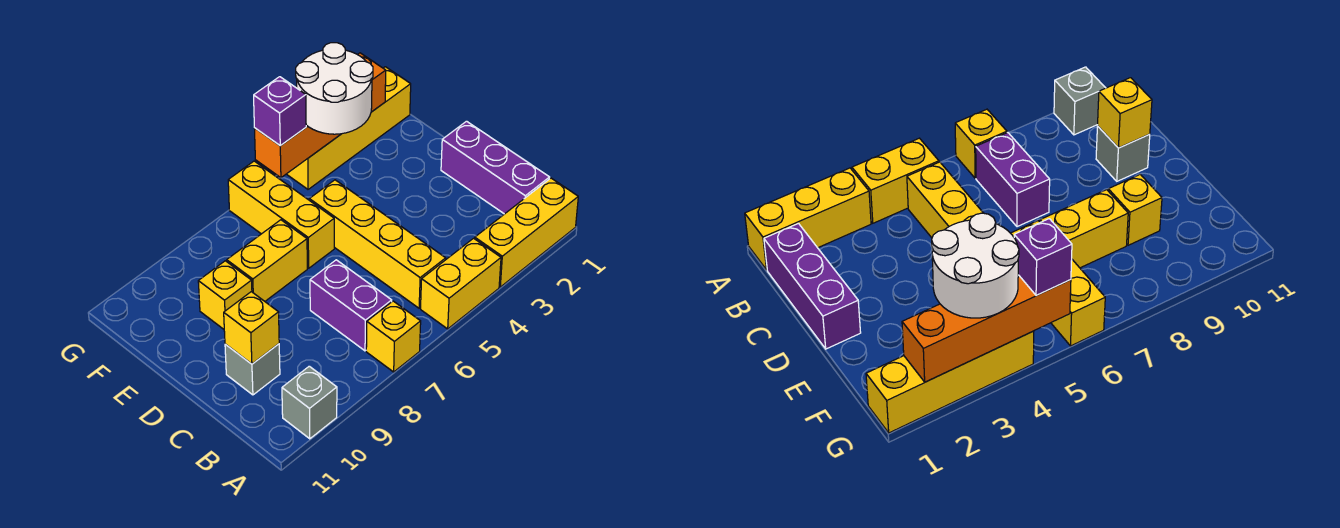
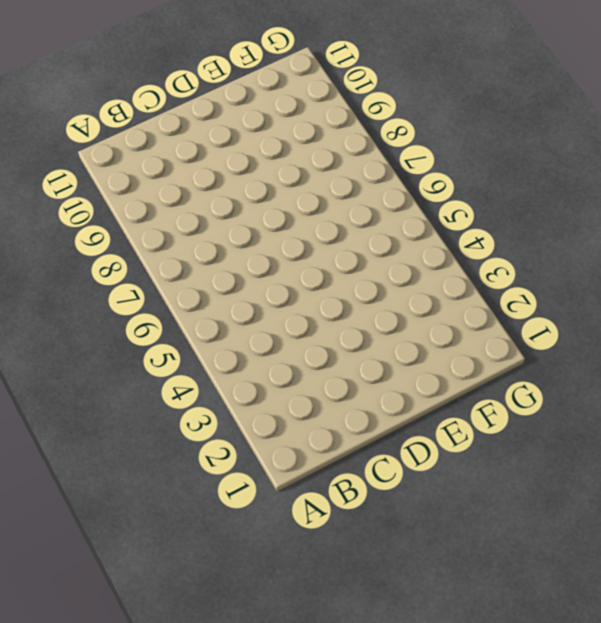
none -> yellow brick A1:A3 level 1
none -> yellow brick A4:A5 level 1
none -> yellow brick A7 level 1

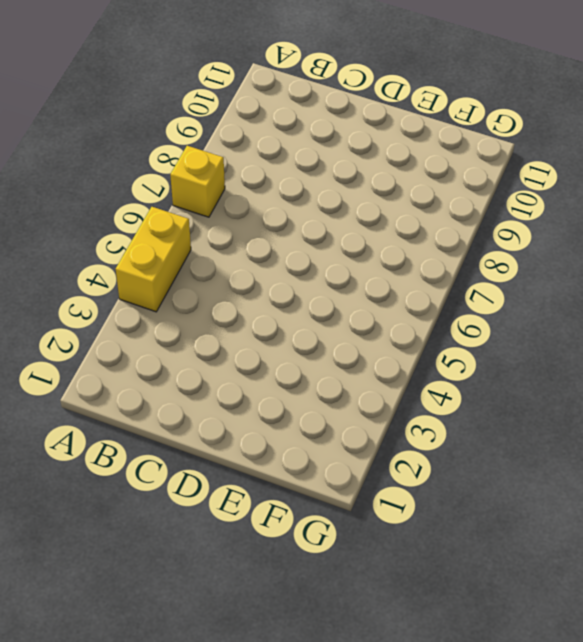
none -> yellow brick A1:A3 level 1
none -> grey brick A10 level 1
none -> purple brick B1:D1 level 1

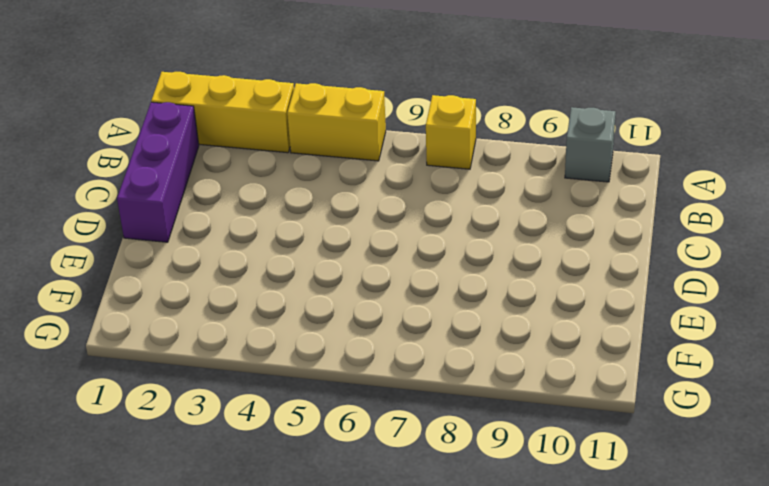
none -> yellow brick B5:E5 level 1
none -> purple brick B7:C7 level 1
none -> grey brick C10 level 1

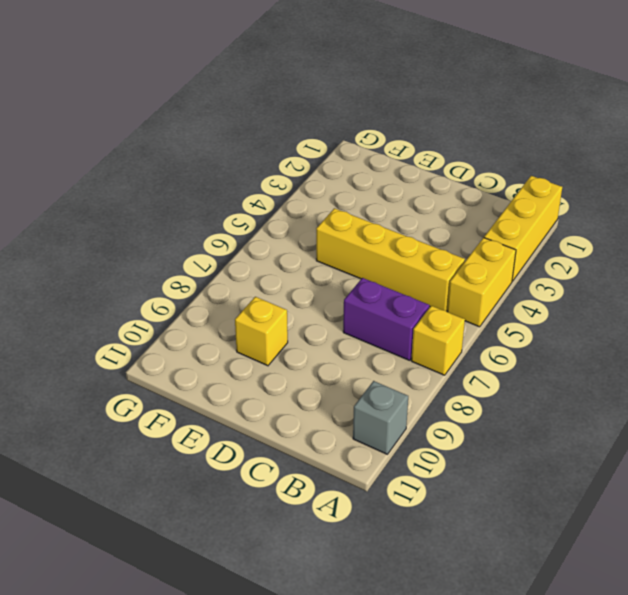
none -> purple brick B1:D1 level 1
none -> grey brick C10 level 1
none -> yellow brick E6:G6 level 1

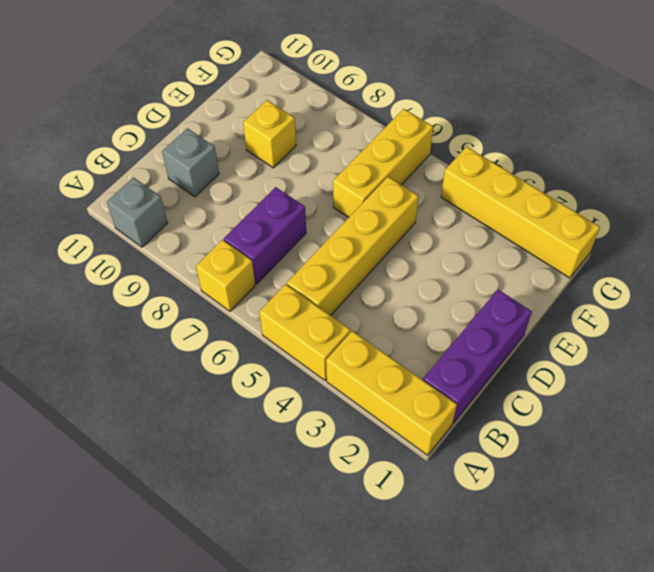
none -> yellow brick E7:E8 level 1
none -> yellow brick C10 level 2
none -> orange brick G2:G5 level 2

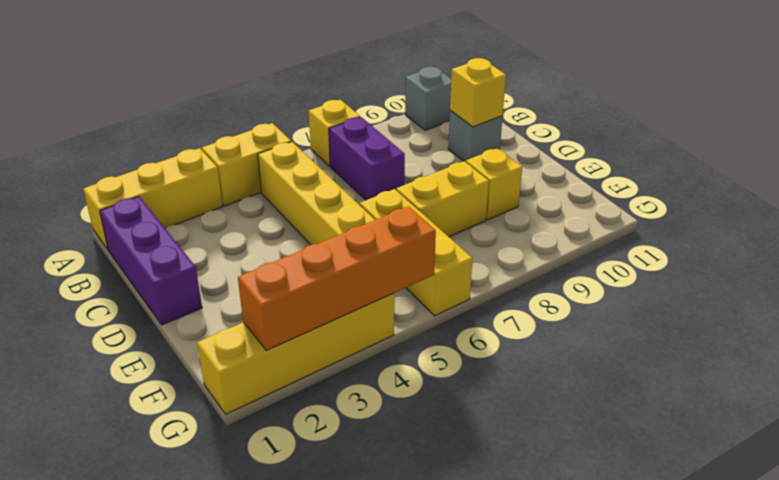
none -> white round brick F3:G4 level 3
none -> purple brick G5 level 3

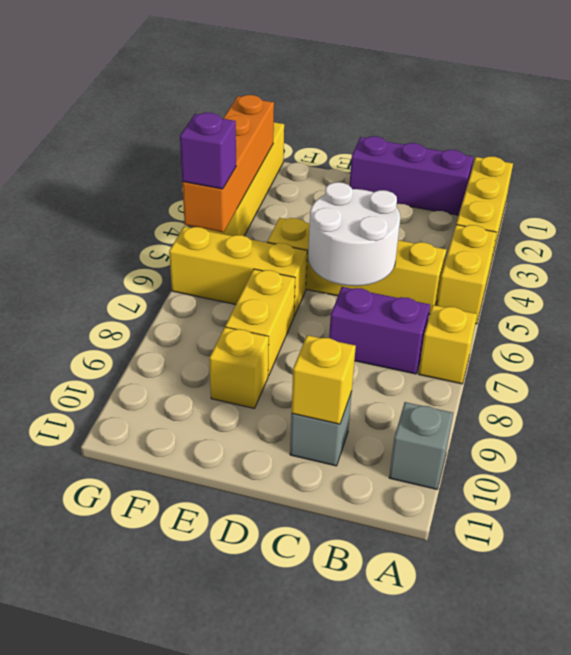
white round brick C5:D6 level 2 -> white round brick F3:G4 level 3

